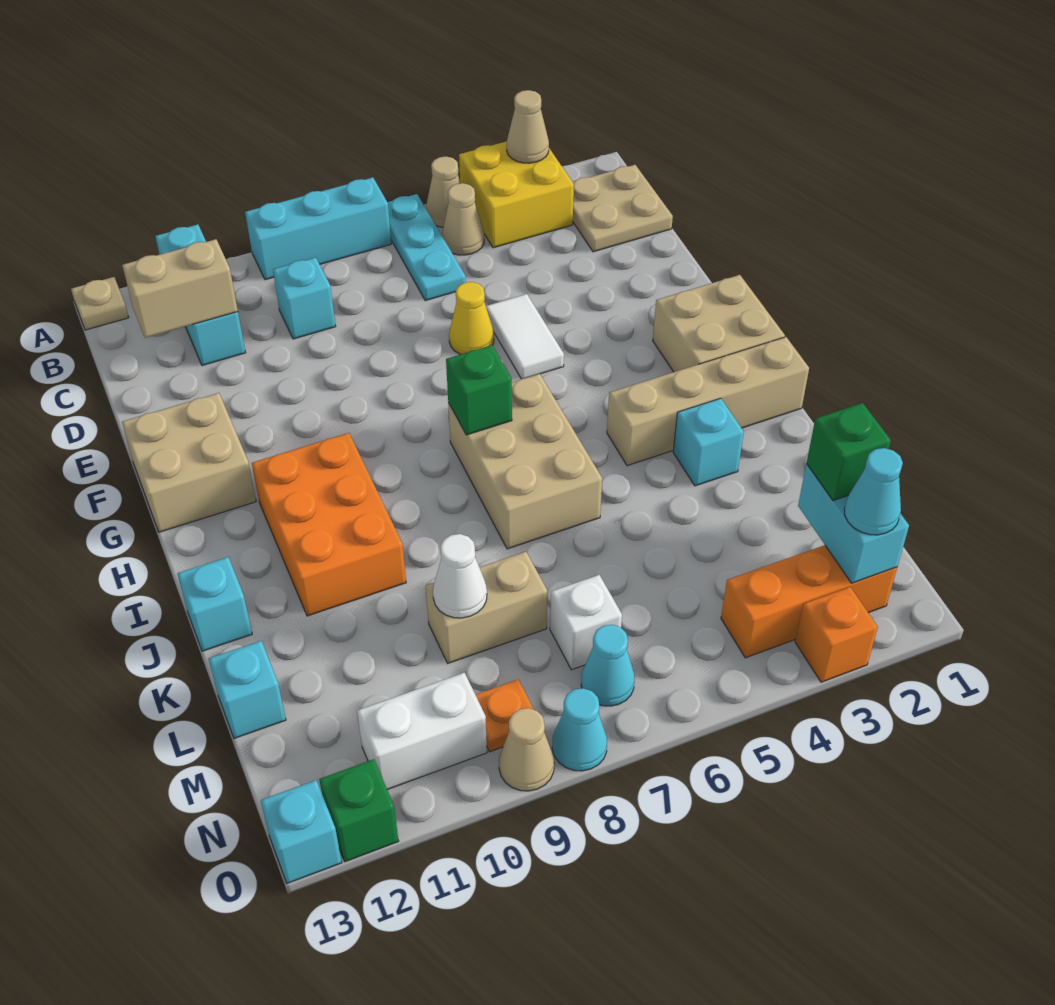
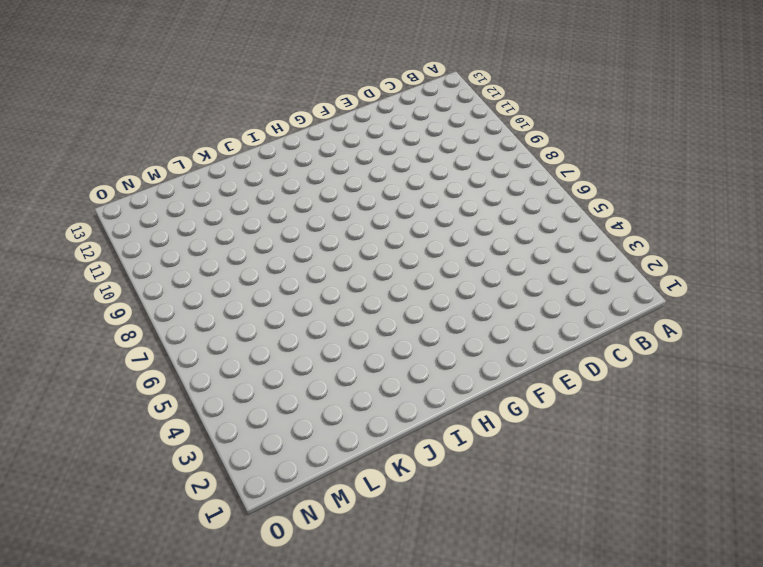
none -> yellow brick A3:B4 level 1
none -> tan cone A5 level 1
none -> cyan plate A6:C6 level 1
none -> cyan brick A7:A9 level 1

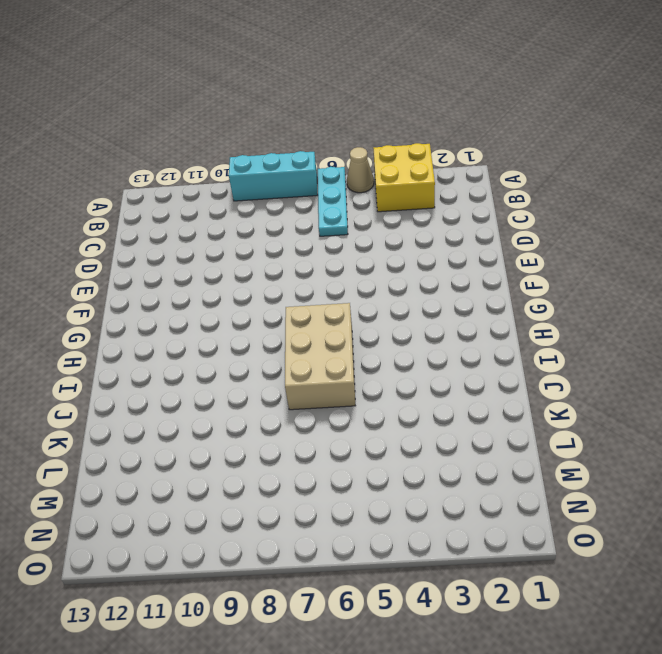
none -> cyan brick A11:C11 level 1
none -> tan plate A13 level 1
none -> tan plate B1:C2 level 1
none -> tan cone B5 level 1

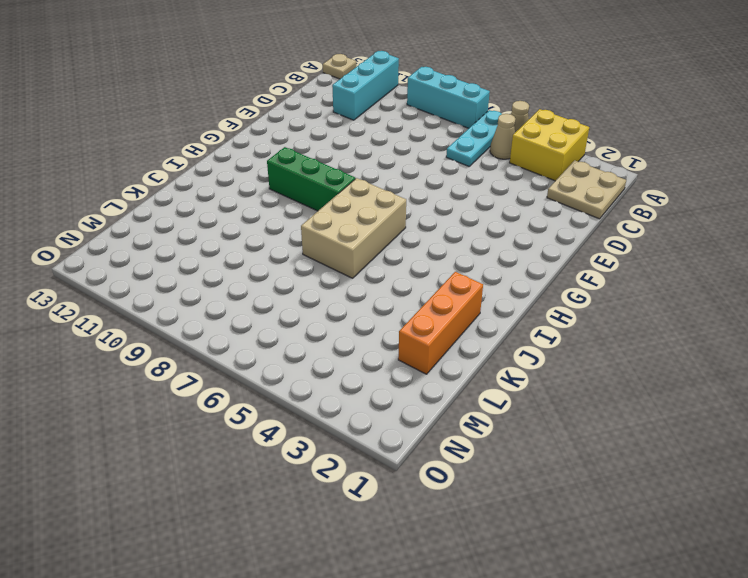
green brick H8:H10 level 1 -> orange brick H10:J11 level 1
orange brick J2:L2 level 1 -> orange brick N2:N4 level 1
none -> cyan brick C9 level 1
none -> white tile E5:F5 level 1
none -> yellow cone E6 level 1
none -> tan brick F12:G13 level 1

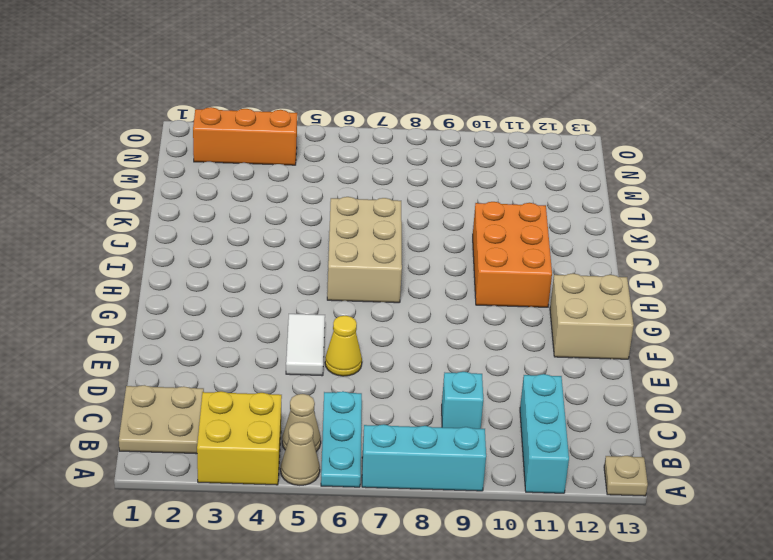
none -> tan brick G1:H2 level 1
none -> tan brick I1:I4 level 1
none -> cyan brick J3 level 1
none -> cyan brick J13 level 1

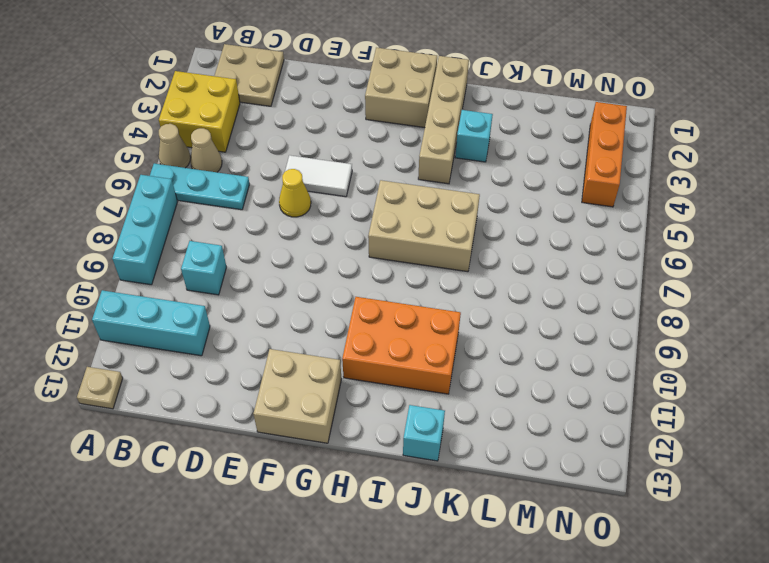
none -> tan brick L8:L9 level 1
none -> cyan brick L13 level 1
none -> white brick M7 level 1
none -> cyan cone N7 level 1

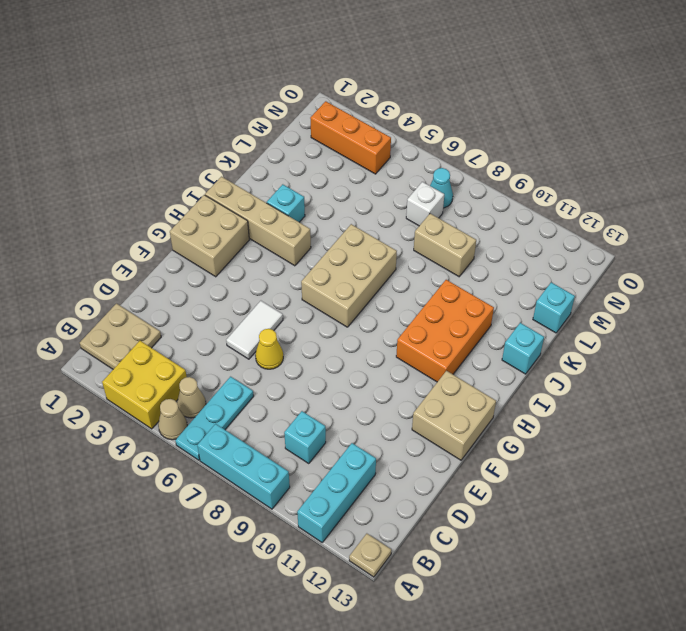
none -> orange plate N9 level 1
none -> white brick N10:N11 level 1
none -> orange brick O3 level 1
none -> cyan cone O8 level 1

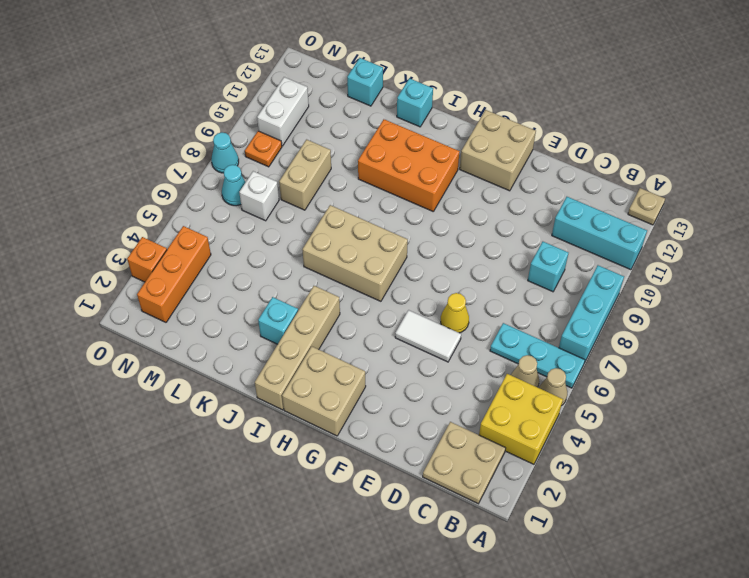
none -> tan cone O9 level 1
none -> green brick O12 level 1
none -> cyan brick O13 level 1
none -> tan cone A3 level 2

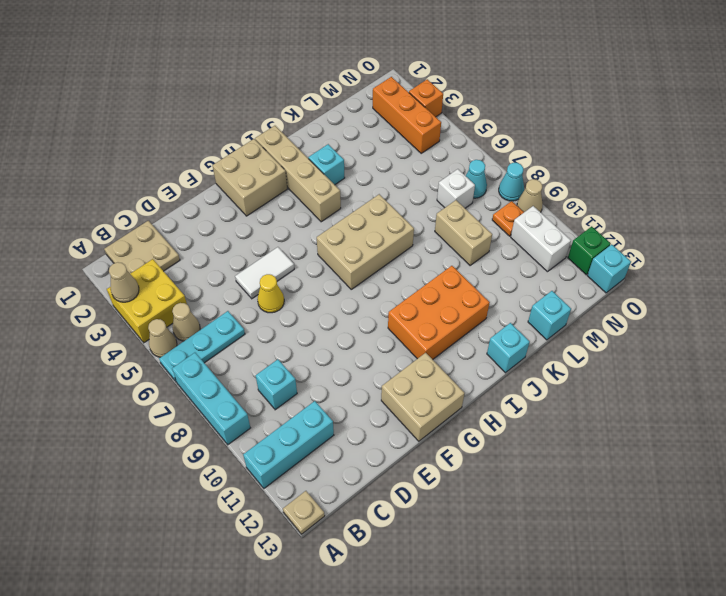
none -> tan brick C11:C12 level 2
none -> green brick H7 level 2
none -> white cone L9 level 2
none -> cyan brick M2:N2 level 2

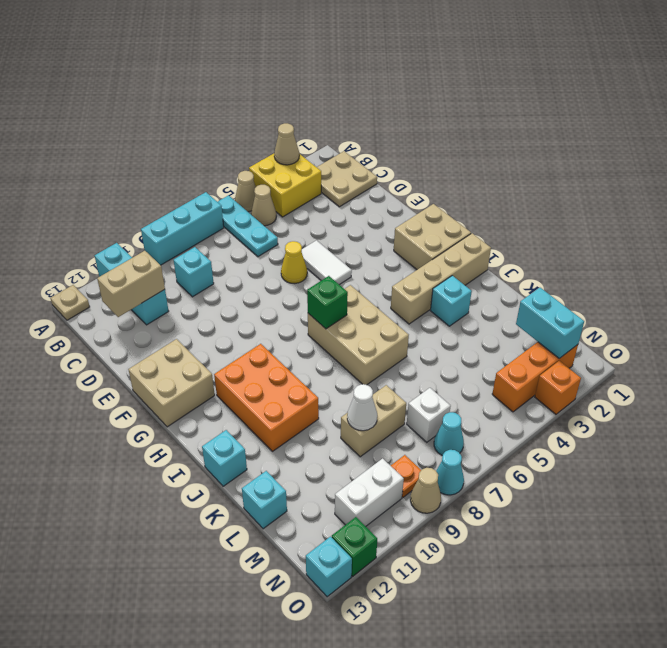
none -> green brick M2 level 3
none -> cyan cone N2 level 3

